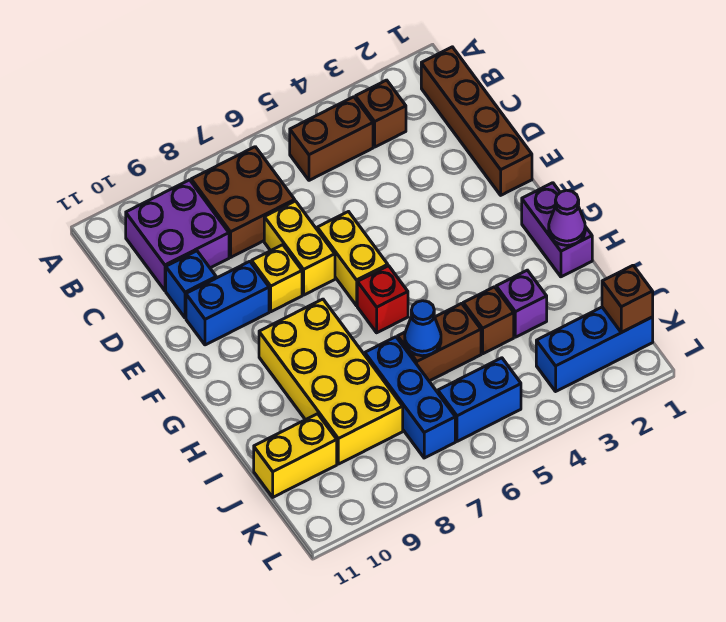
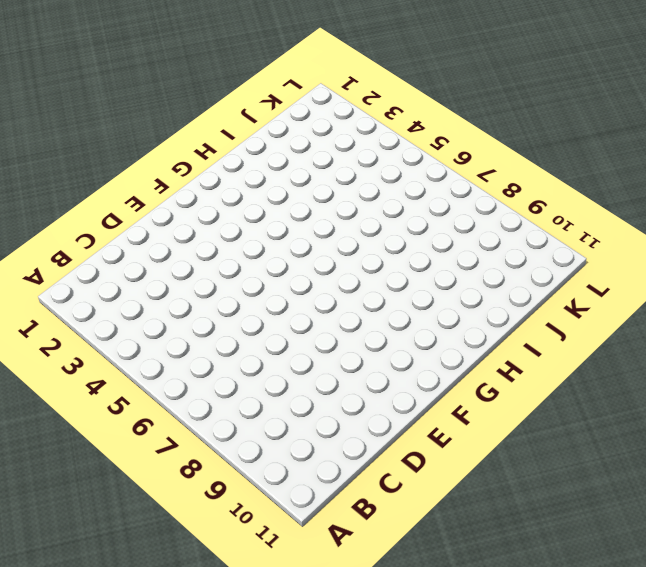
none -> brown brick B1:E1 level 1
none -> brown brick B3 level 1
none -> brown brick B4:B5 level 1

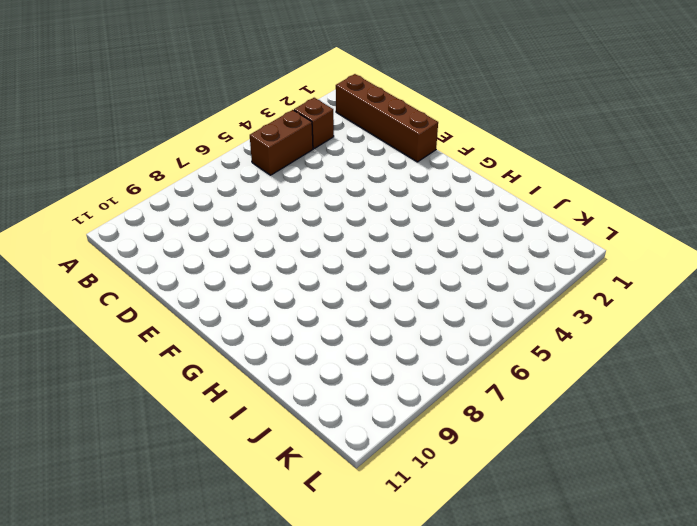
none -> brown brick B7:C8 level 1
none -> purple brick B9:C10 level 1
none -> yellow brick D7:E7 level 1

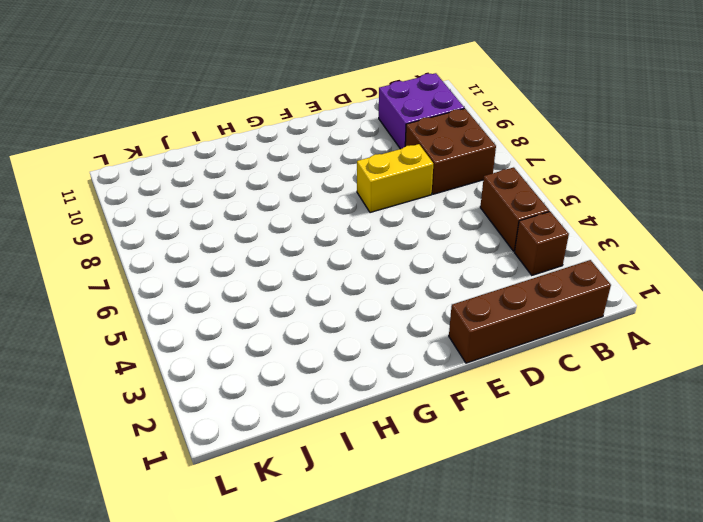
none -> blue brick D10 level 1
none -> yellow brick E6:F6 level 1
none -> yellow brick E8 level 1

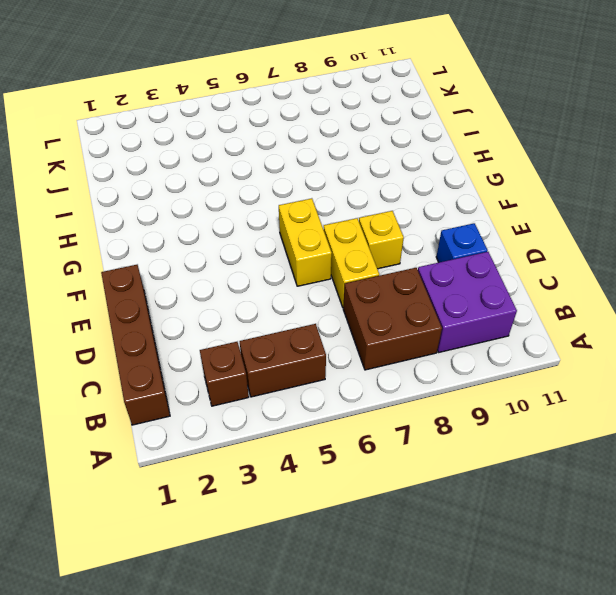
none -> blue brick E9:E10 level 1
none -> purple brick G1:H1 level 1
none -> red brick G6 level 1

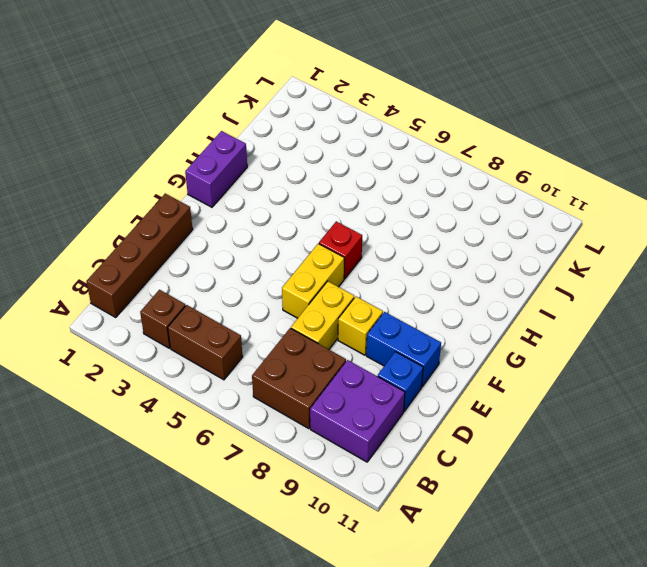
none -> yellow brick G8:J9 level 1
none -> purple brick I3 level 1
none -> brown brick I4 level 1

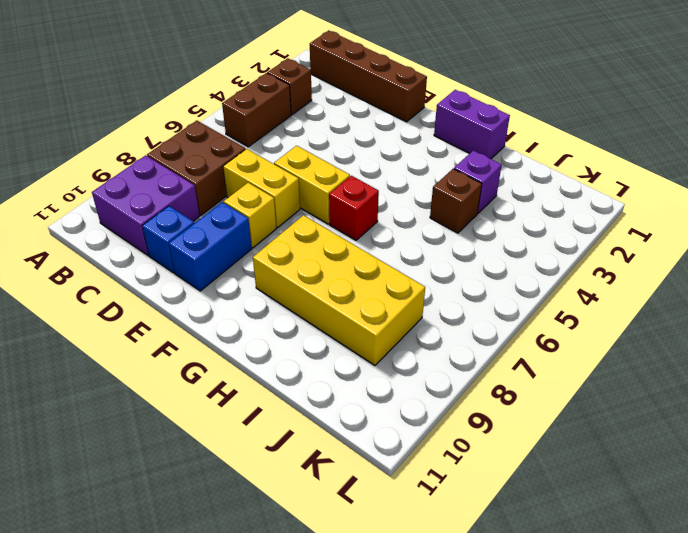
none -> brown brick I5:I6 level 1
none -> blue brick I7:K7 level 1
none -> yellow brick J10:J11 level 1

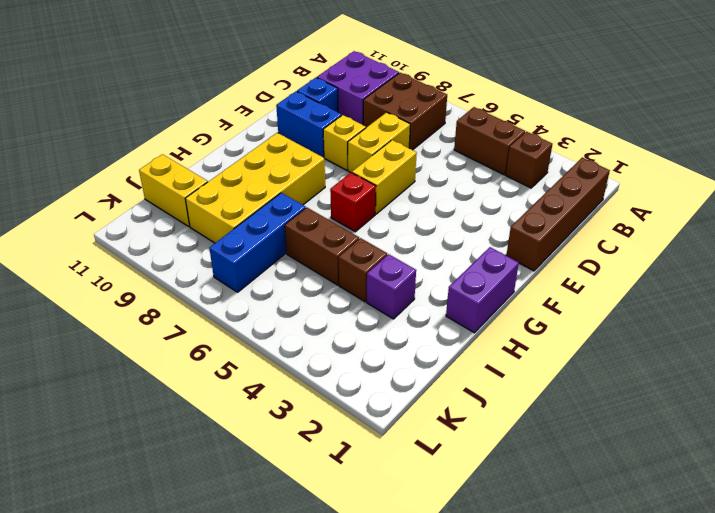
none -> blue brick K1:K3 level 1
none -> blue brick K5:K6 level 1
none -> purple cone H1 level 2

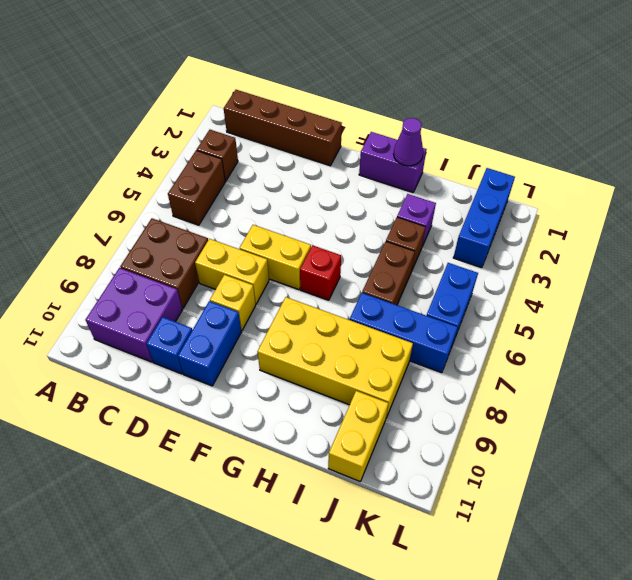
none -> blue cone I6 level 2
none -> brown brick K1 level 2

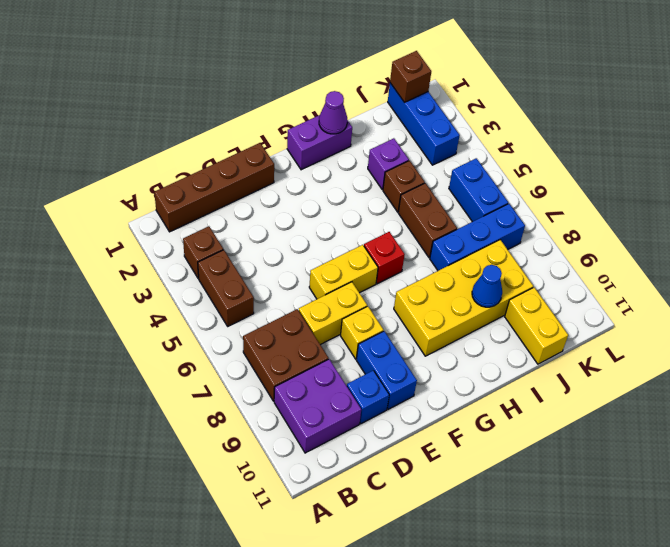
blue cone I9 level 2 -> blue cone I6 level 2

